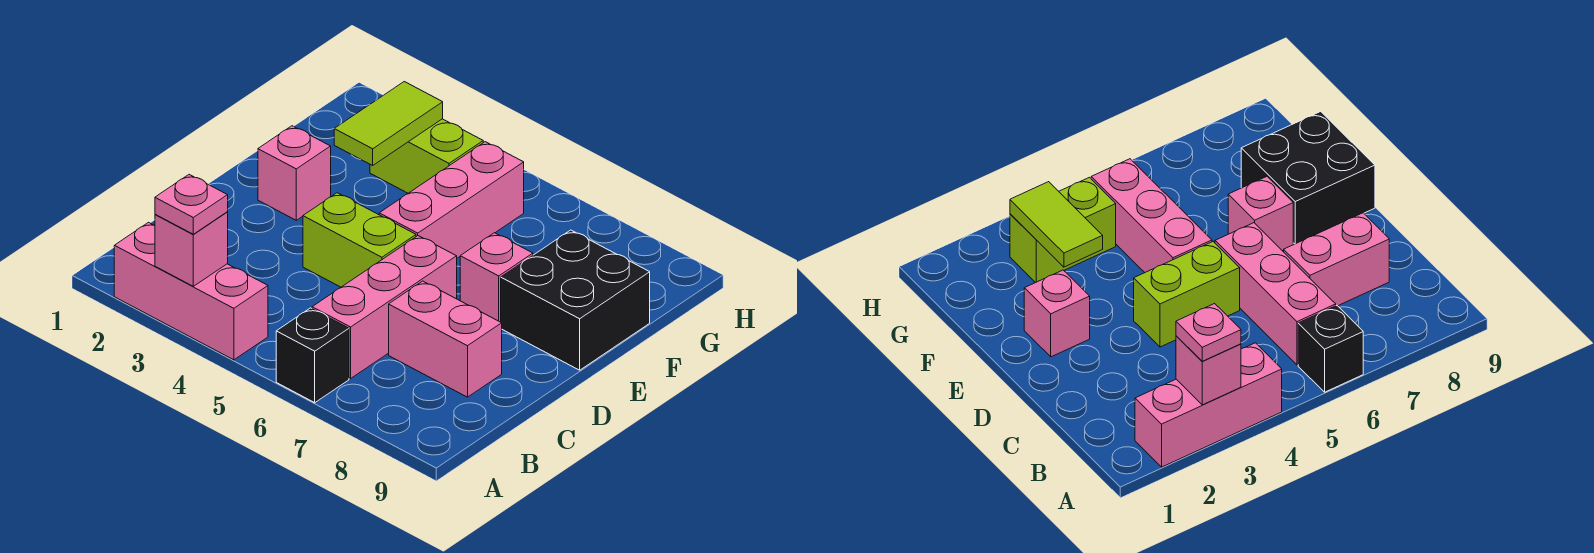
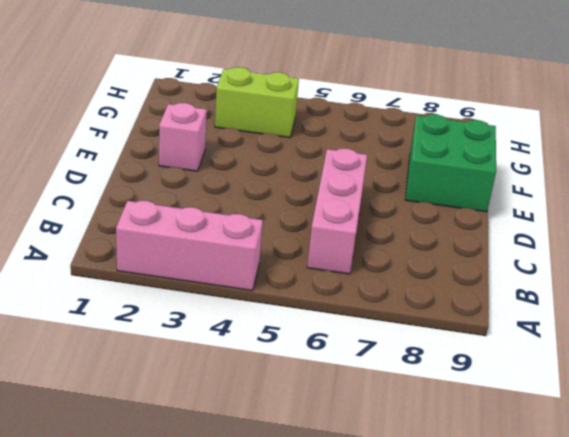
green brick E8:F9 level 1 -> black brick E8:F9 level 1
none -> black brick A6 level 1
none -> pink brick C7:C8 level 1
none -> lime brick D4:D5 level 1

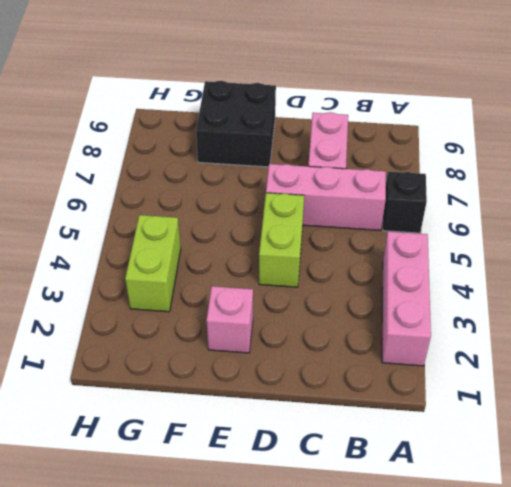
none -> pink brick E5:G5 level 1
none -> pink brick E7 level 1
none -> pink brick A3 level 2

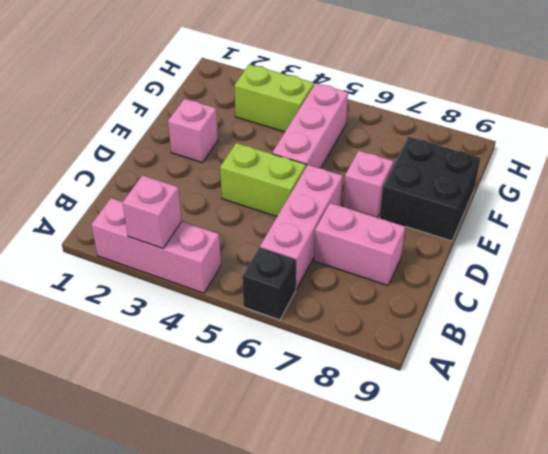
none -> lime tile F3:G3 level 2
none -> pink plate A3 level 3

